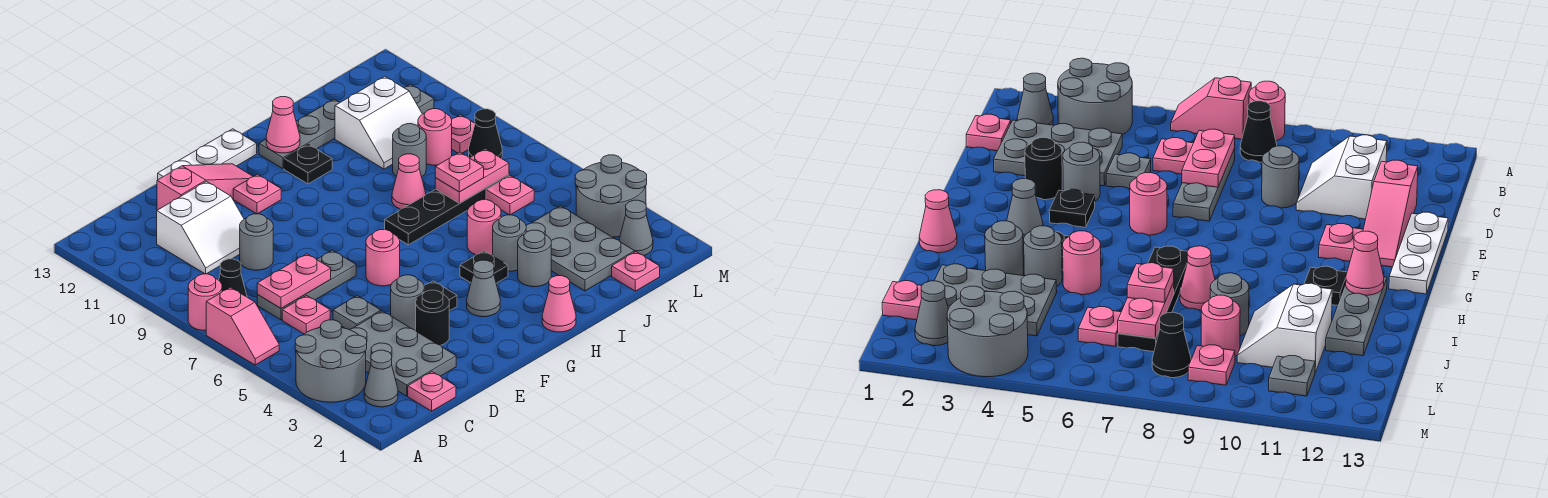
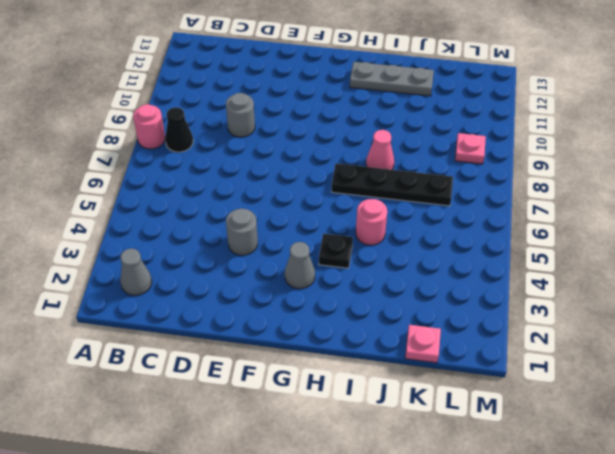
none -> grey round brick A3:B4 level 1
none -> pink slope A6:A7 level 1 top 7
none -> pink plate C1 level 1
none -> grey plate C2:D4 level 1

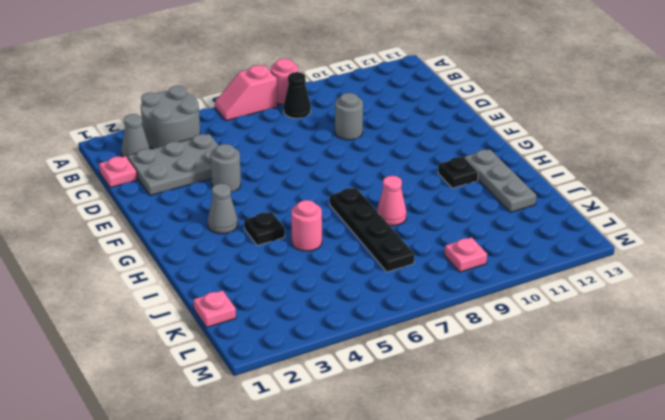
none -> pink plate C6 level 1
none -> grey plate C7:E7 level 1
none -> white slope C10:D11 level 1 top 11
none -> grey plate D5 level 1

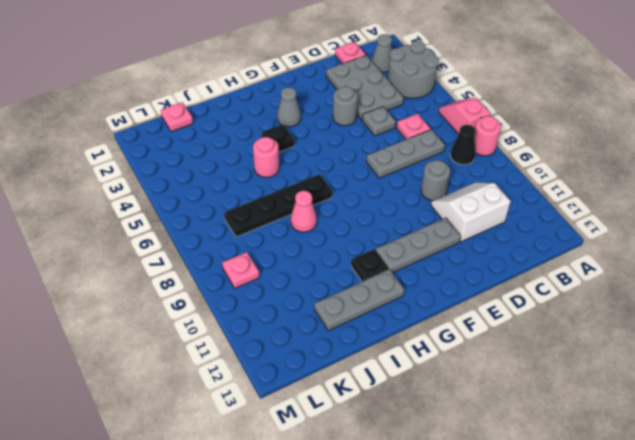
grey plate E11:G11 level 1 -> pink plate F11 level 1
none -> pink slope D12:F12 level 1 top D
none -> black round brick E3 level 1
none -> white plate E13:G13 level 1
none -> black plate F4 level 1

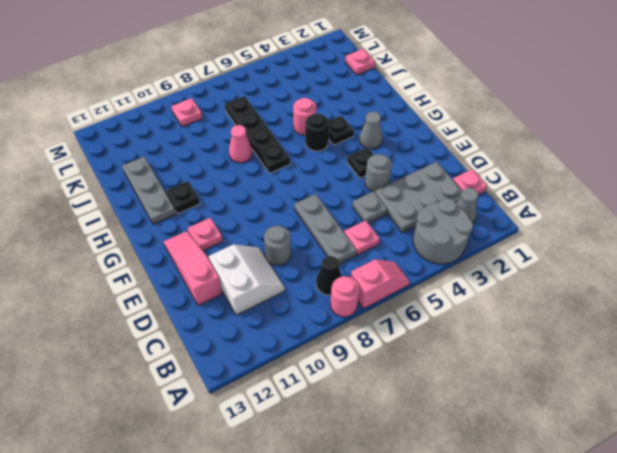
black round brick H5 level 1 -> black round brick E3 level 1
none -> white plate E13:G13 level 1
none -> pink round brick F6 level 1
none -> pink cone H1 level 1
none -> grey round brick I3 level 1

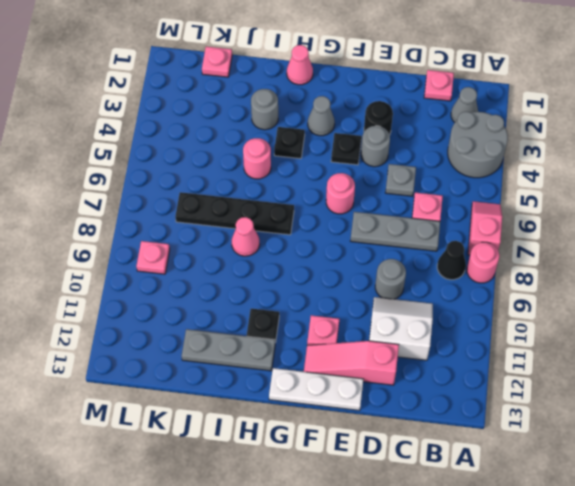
none -> grey plate C2:D4 level 1
none -> grey round brick I4 level 1
none -> grey plate J2:K4 level 1
none -> grey round brick J9 level 1

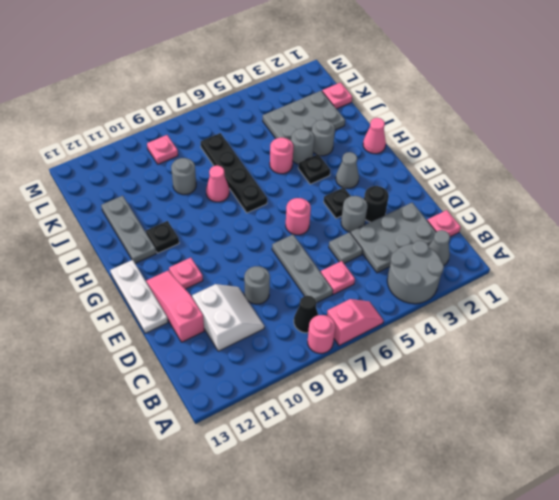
none -> white slope J10:K11 level 1 top 11
none -> pink plate K6 level 1
none -> pink round brick K9 level 1
none -> grey cone L2 level 1

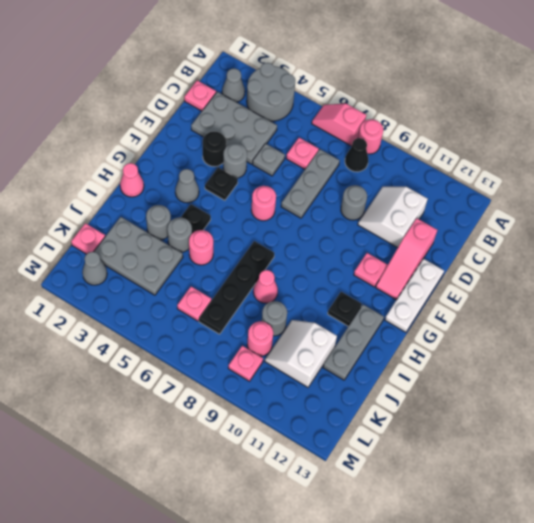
none -> grey round brick L3:M4 level 1
none -> black cone L8 level 1
none -> grey plate L11 level 1
none -> pink plate C7:D7 level 2

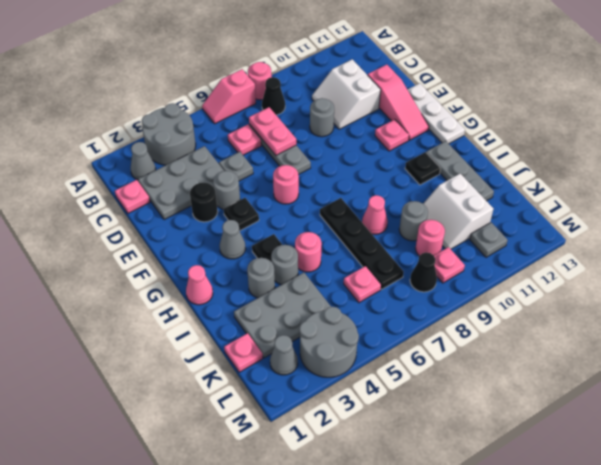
none -> pink cone H12 level 2
none -> pink plate J7:K7 level 2
none -> pink plate J7 level 3

